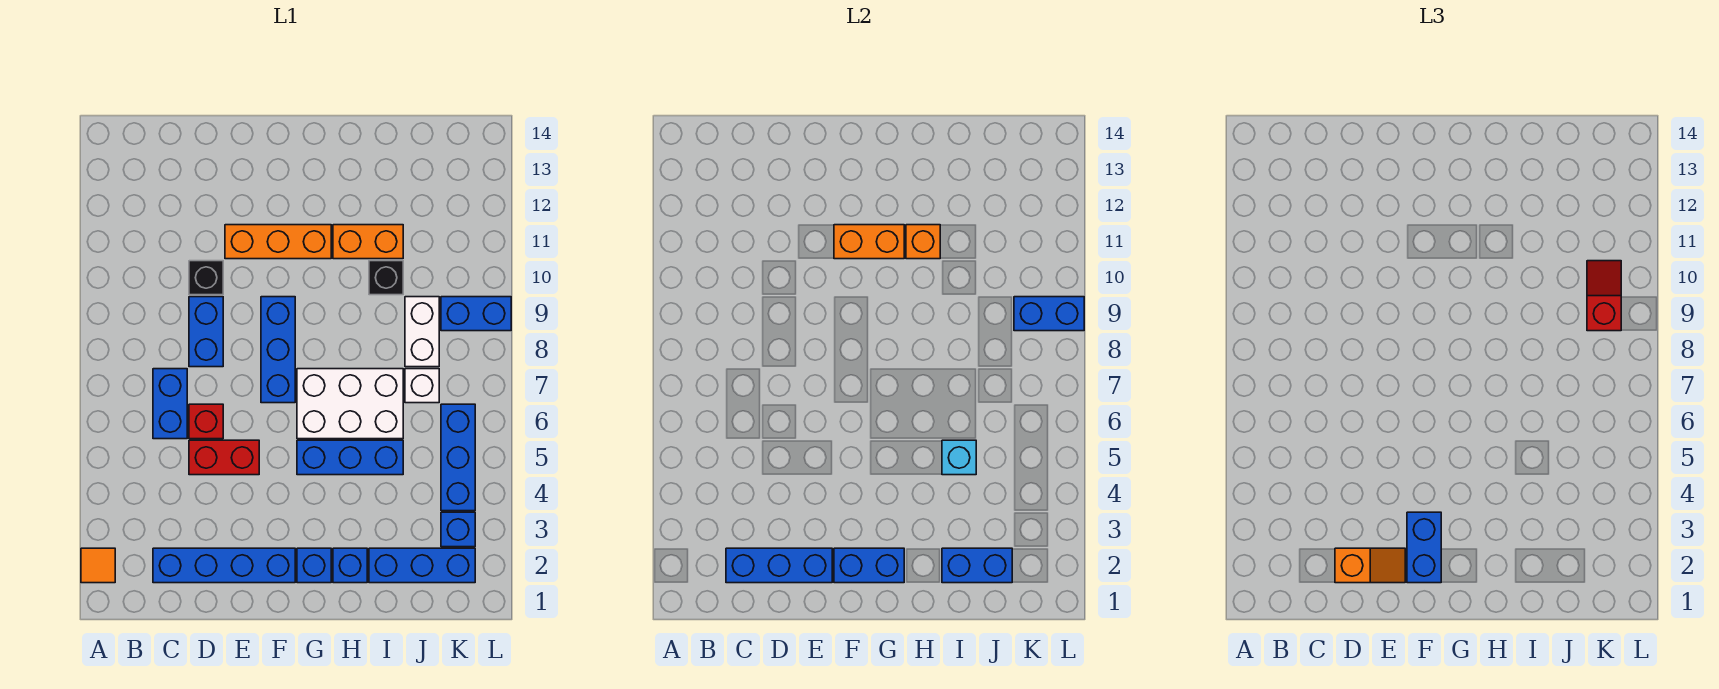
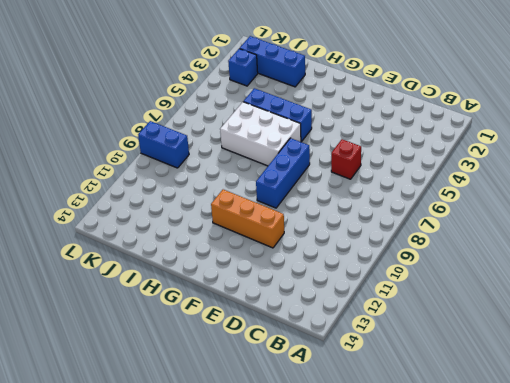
none -> orange tile A2 level 1
none -> blue brick C2:F2 level 1
none -> blue brick C6:C7 level 1
none -> red brick D5:E5 level 1

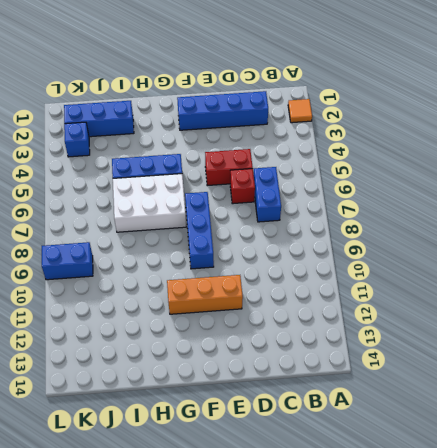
none -> blue brick D8:D9 level 1
none -> black brick D10 level 1
none -> blue brick G2 level 1
none -> blue brick H2 level 1

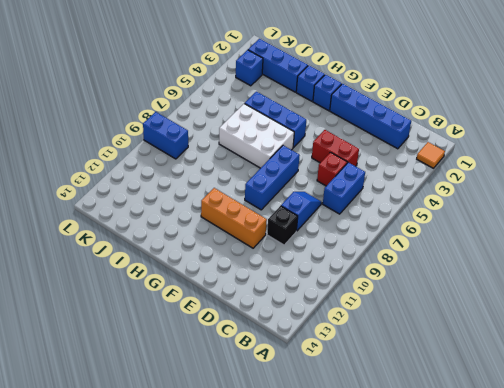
blue slope D8:D9 level 1 top 9 -> blue brick D8:D9 level 1
none -> orange brick H11:I11 level 1
none -> black brick I10 level 1
none -> white brick J7 level 1
none -> white brick J8:J9 level 1

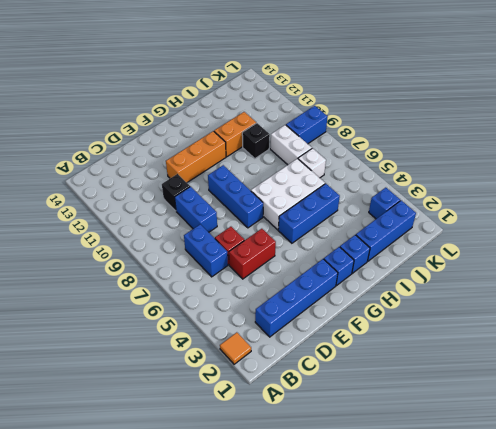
none -> blue brick K4:K6 level 1
none -> blue brick C2:E2 level 2
none -> blue brick F2:G2 level 2
none -> orange brick F11:G11 level 2

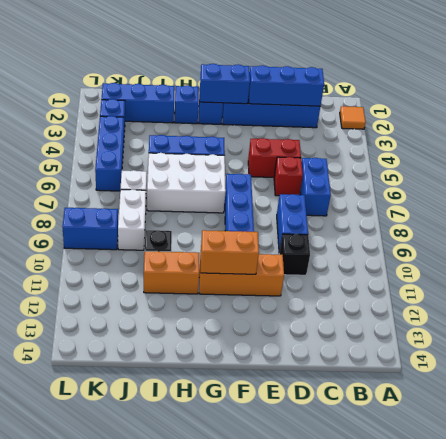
none -> orange brick H11 level 2
none -> blue brick I2:J2 level 2
none -> cyan brick I5 level 2
none -> blue brick K9:L9 level 2

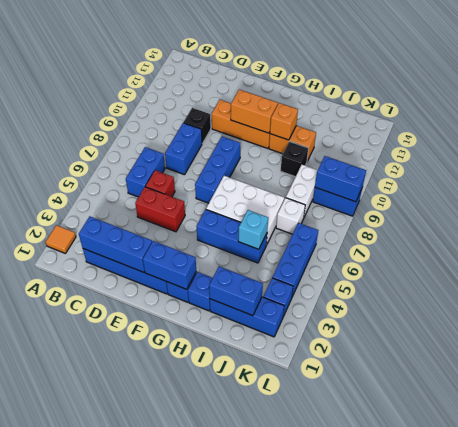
none -> orange slope D2:E2 level 3 top D
none -> blue brick F2:F3 level 3
none -> red slope K9:K10 level 3 top 9

